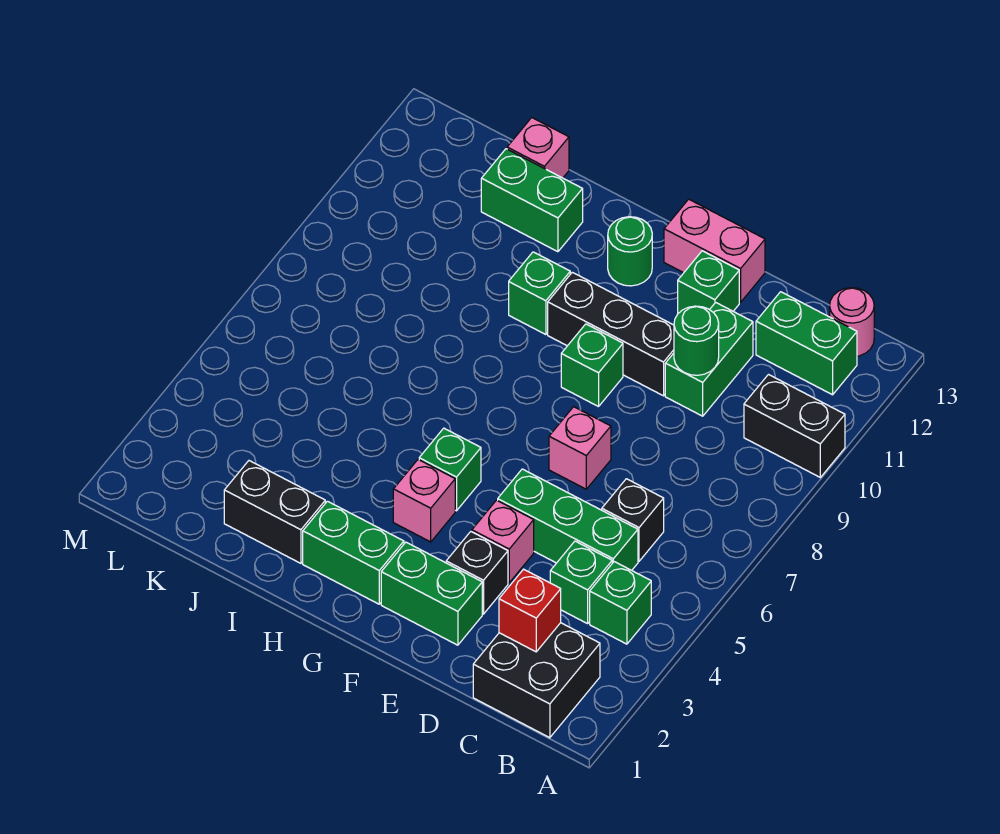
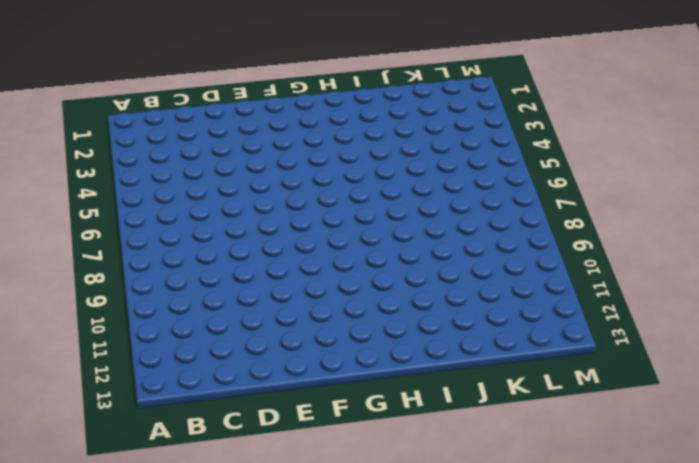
none -> black brick A10:B10 level 1
none -> black brick B1:C2 level 1
none -> green brick B4 level 1

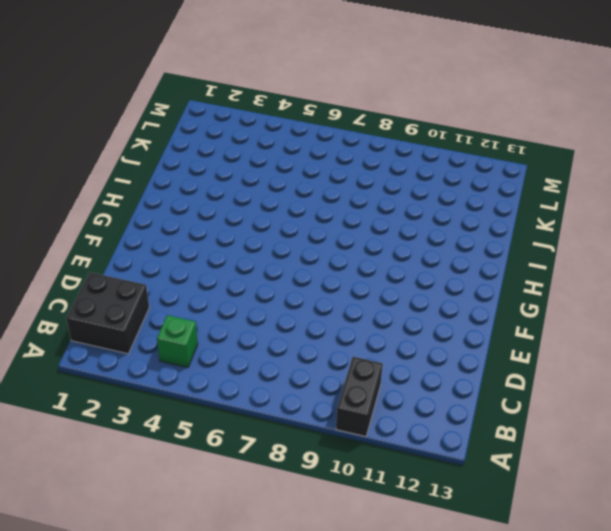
none -> green brick B12:C12 level 1
none -> pink round brick B13 level 1
none -> green brick C4 level 1

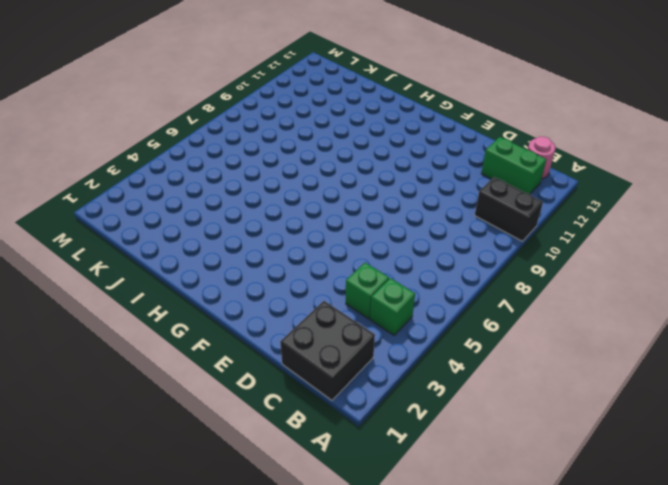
none -> green brick C5:E5 level 1
none -> black brick C6 level 1
none -> green brick D10:D11 level 1

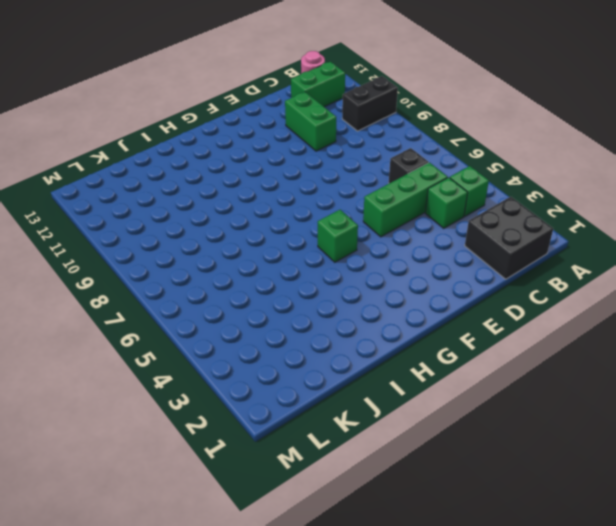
none -> green brick E2:F2 level 1
none -> black brick E3 level 1
none -> pink brick E4 level 1

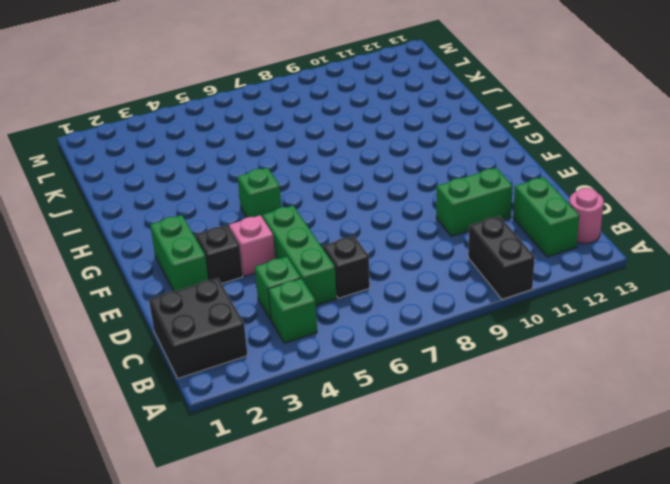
none -> pink brick E7 level 1
none -> black brick E10:G10 level 1
none -> green brick E12 level 1

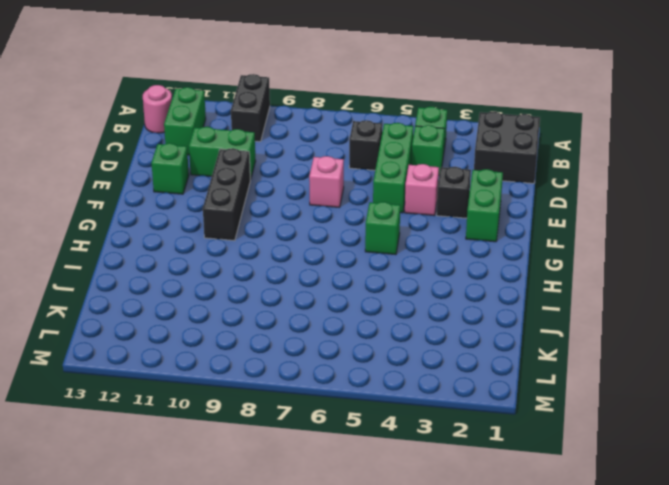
none -> pink brick E13:F13 level 1
none -> green brick F9 level 1
none -> green brick G2:H2 level 1

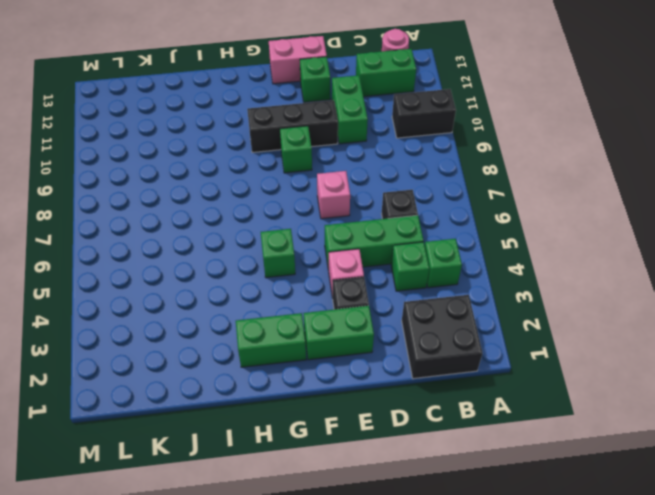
none -> pink brick G4 level 1
none -> green round brick G12 level 1
none -> green brick H10 level 1

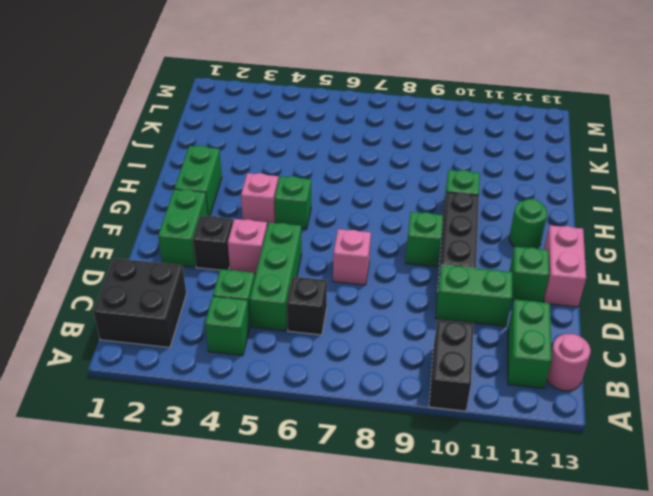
none -> black brick I2:J2 level 1
none -> green brick I12:J12 level 1
none -> pink brick J13 level 1

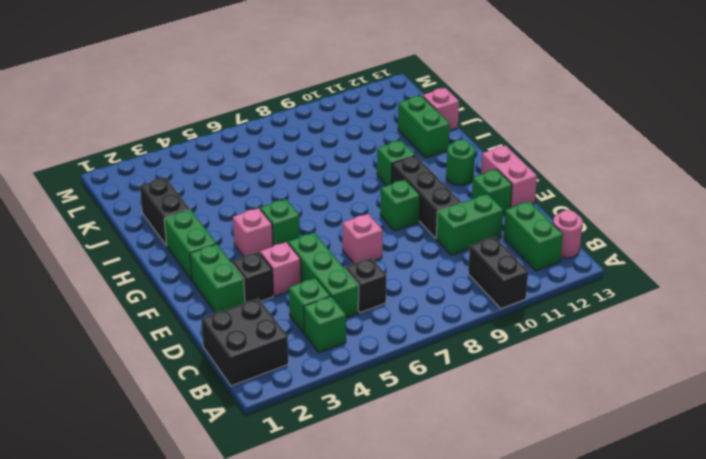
none -> red brick C2 level 2
none -> green round brick D10 level 2

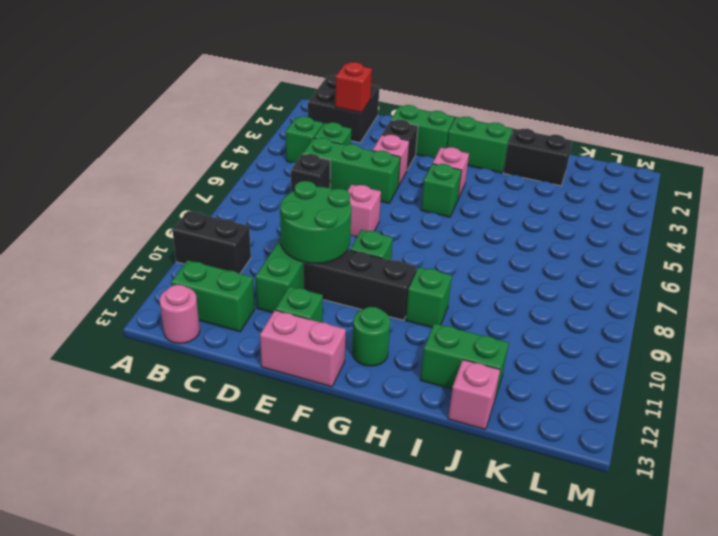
green round brick D9:E10 level 2 -> green round brick D10 level 2

